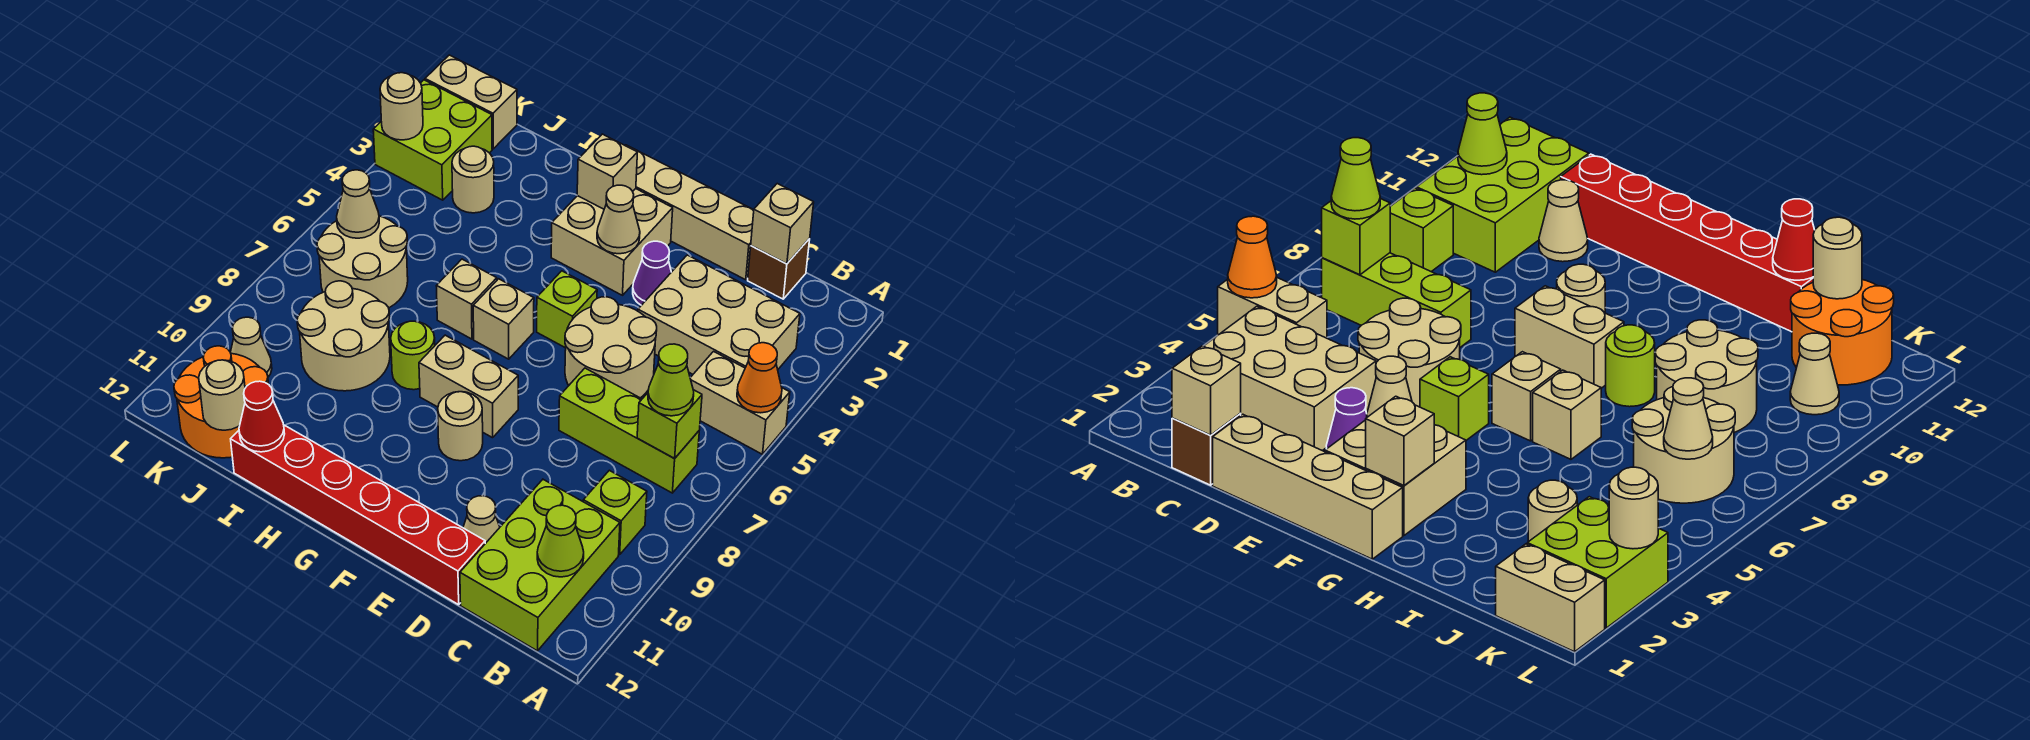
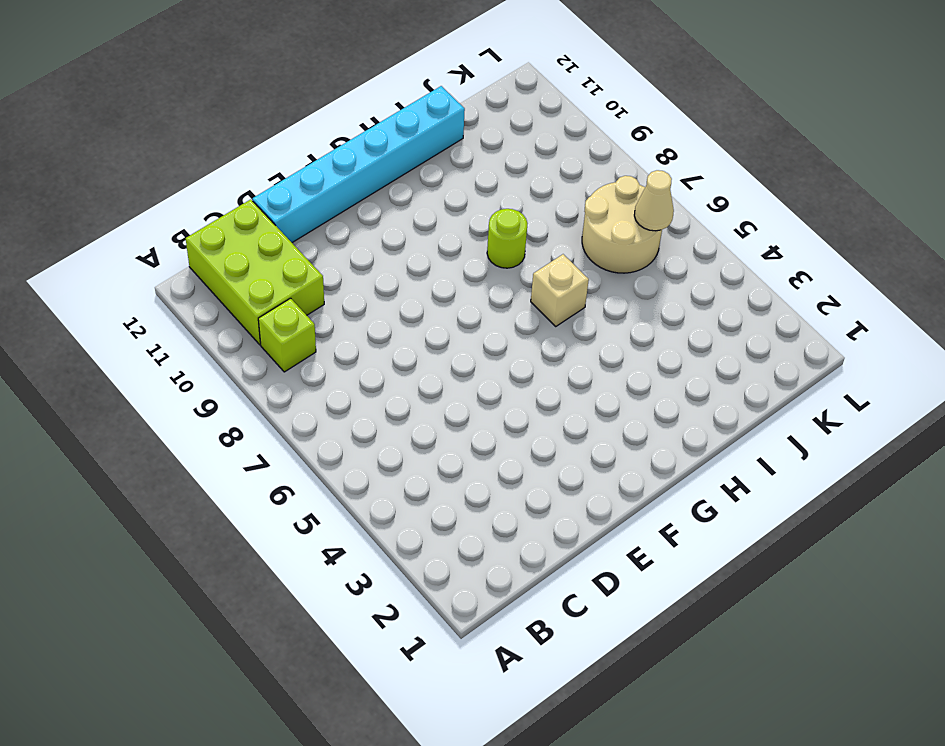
cyan brick D12:I12 level 1 -> red brick D12:I12 level 1
none -> tan brick A5:B5 level 1
none -> tan brick B3:D4 level 1
none -> lime brick B7:D7 level 1
none -> brown brick C1 level 1

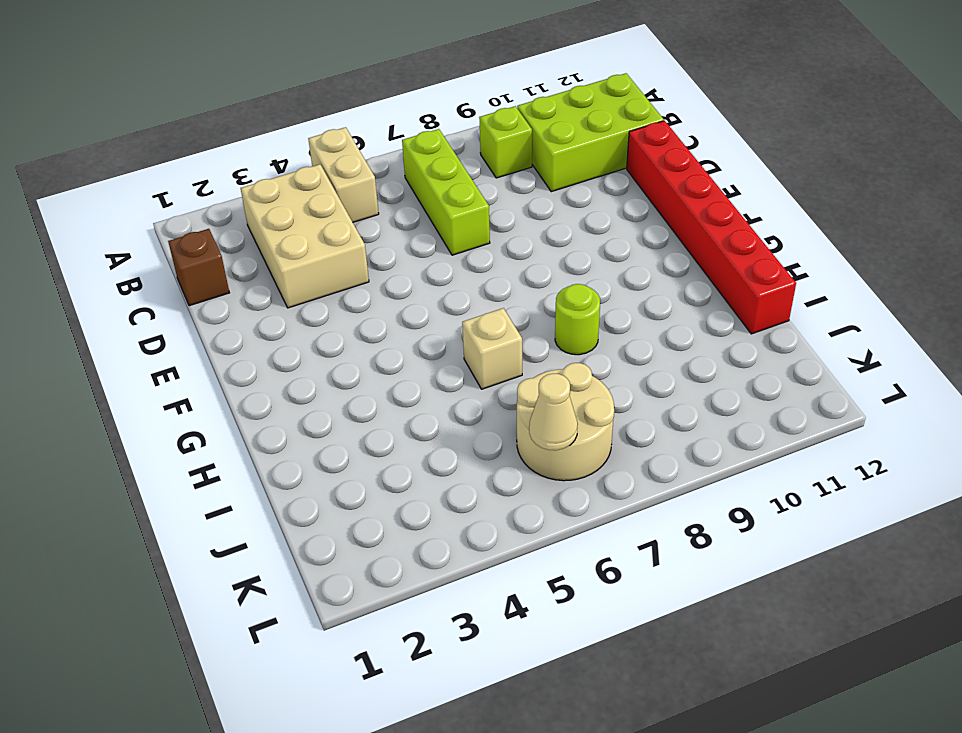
none -> tan brick D1:G1 level 1
none -> tan round brick D5:E6 level 1
none -> tan cone D11 level 1
none -> purple cone E3 level 1

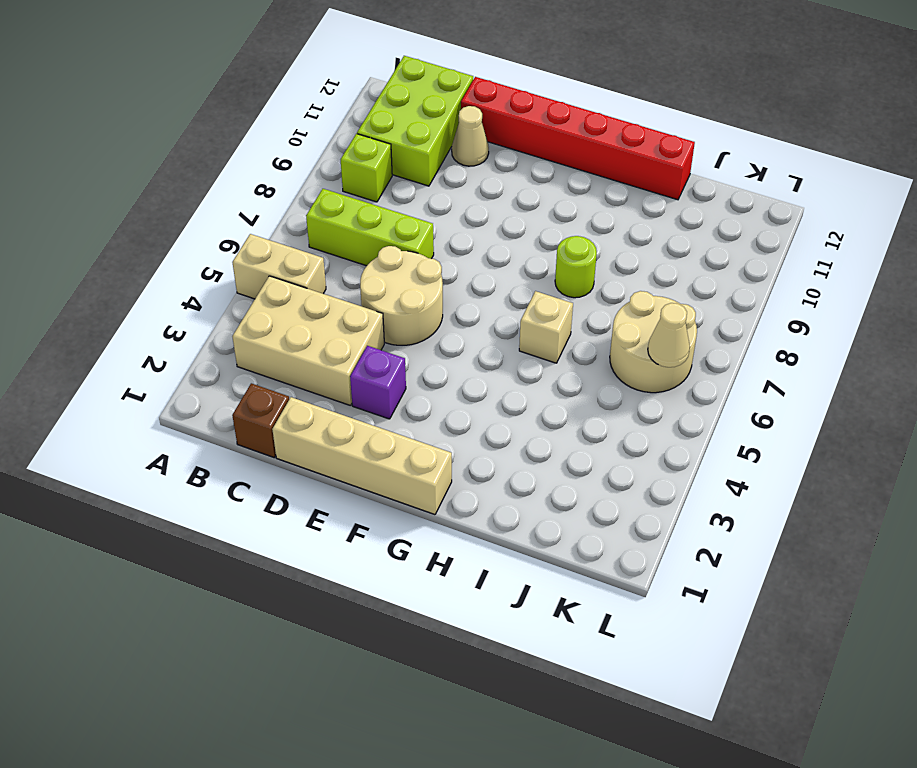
purple brick E3 level 1 -> purple cone E3 level 1
none -> tan brick F2:G3 level 1
none -> lime brick F5 level 1
none -> tan brick F8:G8 level 1
none -> tan round brick F9 level 1

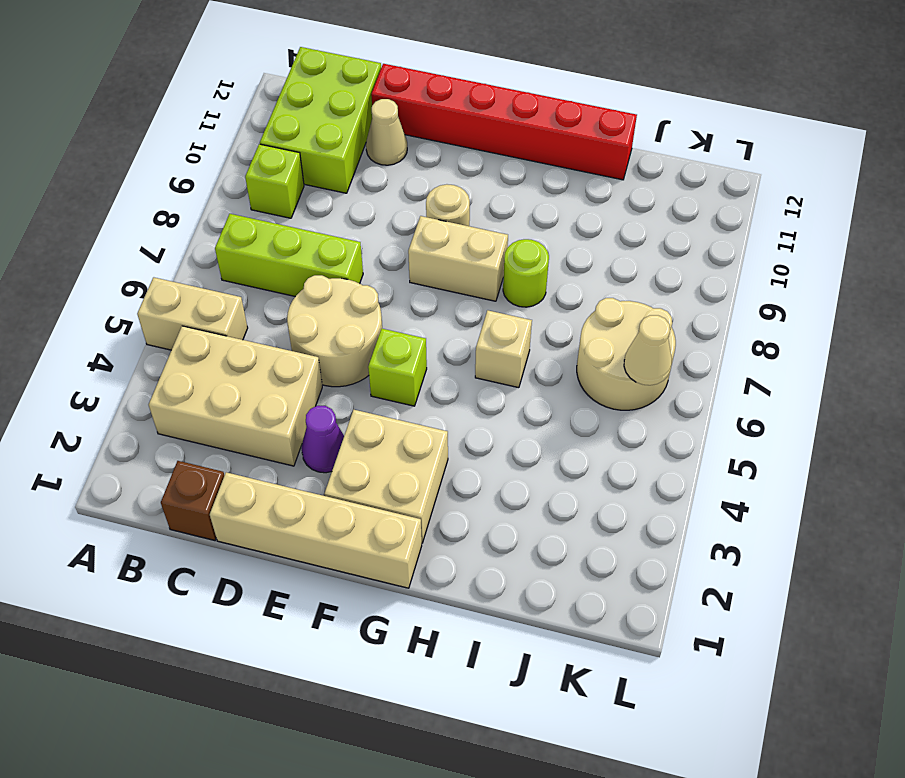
none -> tan brick G6 level 1
none -> tan round brick I8:J9 level 1
none -> tan round brick J3 level 1
none -> orange round brick J11:K12 level 1

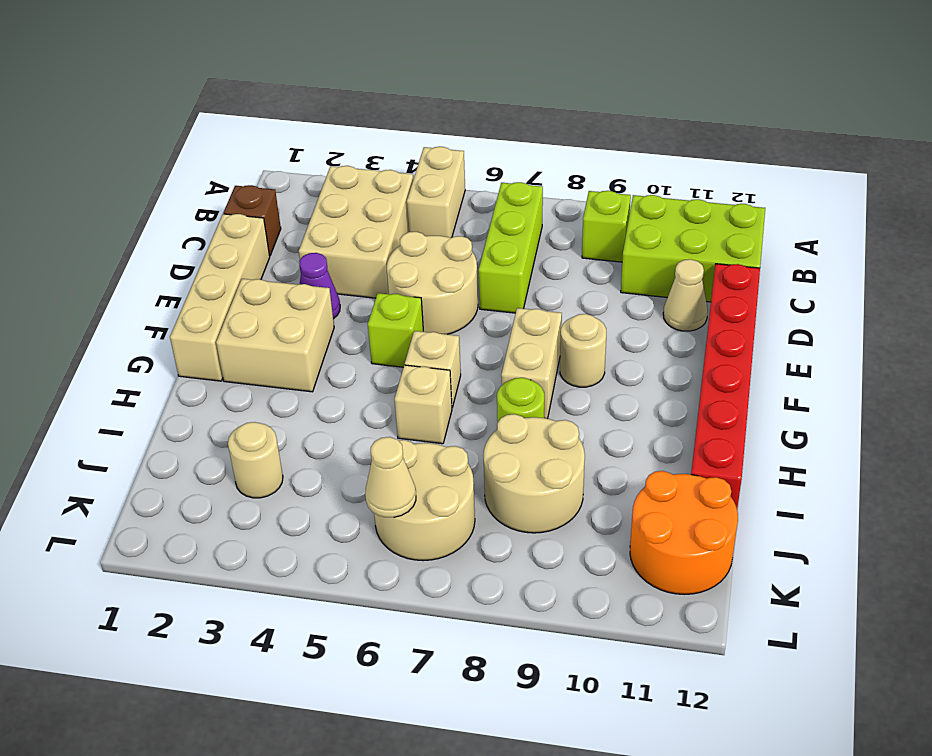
none -> tan brick K1:L1 level 1
none -> lime brick K2:L3 level 1
none -> tan cone K10 level 1
none -> orange cone A5 level 2

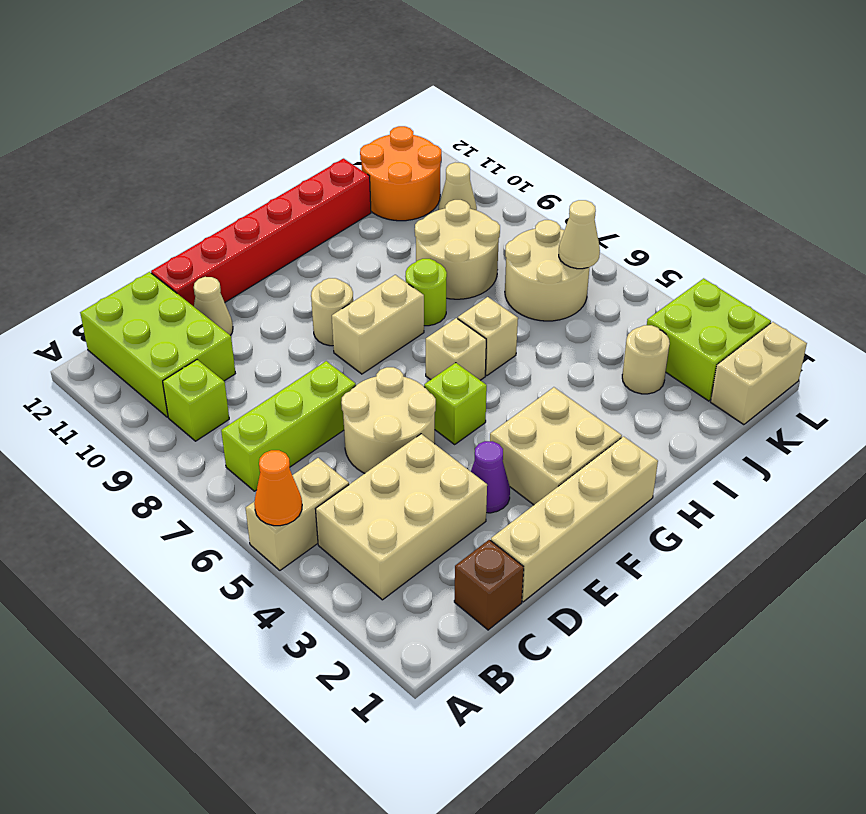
none -> lime brick B7 level 2
none -> lime cone B11 level 2
none -> tan brick C1 level 2
none -> tan cone F3 level 2

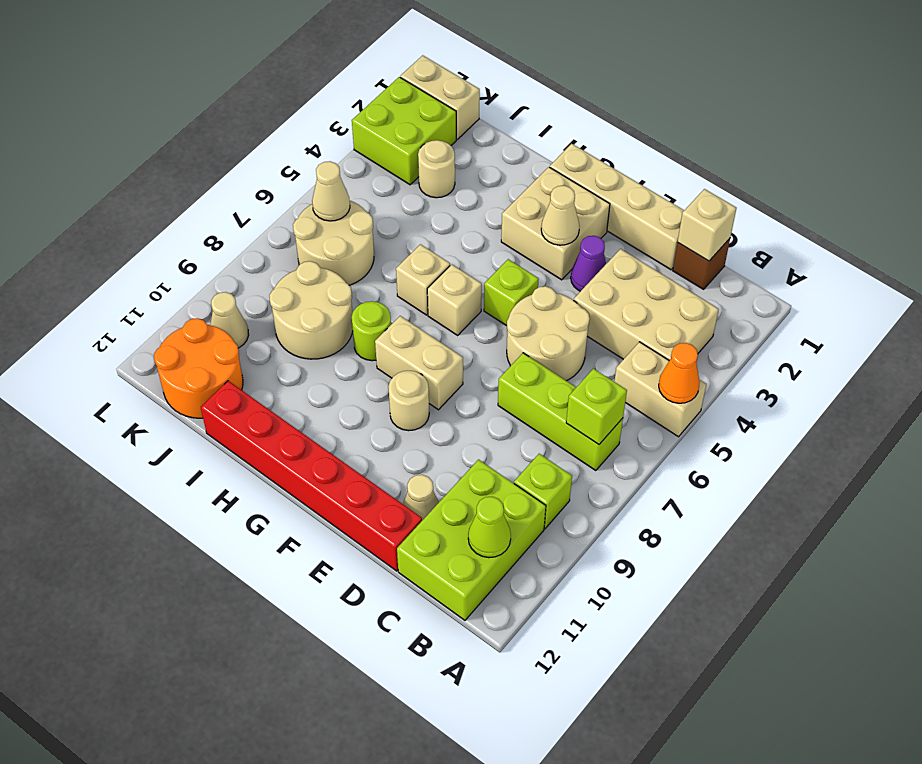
none -> tan brick G2 level 2
none -> red cone I12 level 2
none -> tan round brick J12 level 2
none -> tan round brick L3 level 2

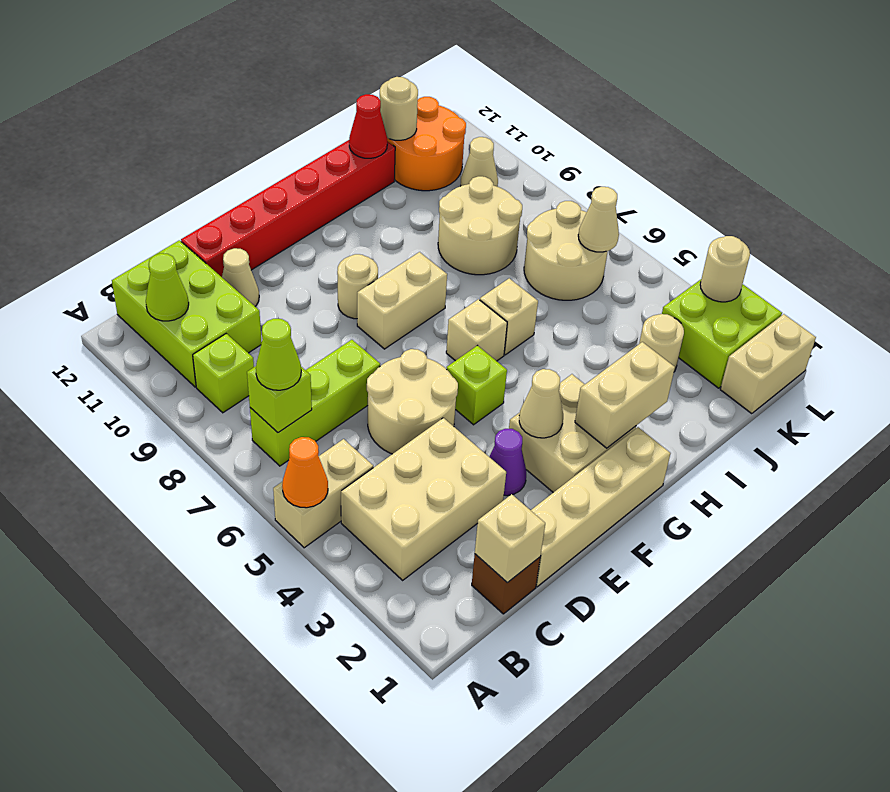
tan brick G2:H2 level 2 -> tan brick G2 level 2
none -> lime round brick H8 level 1

